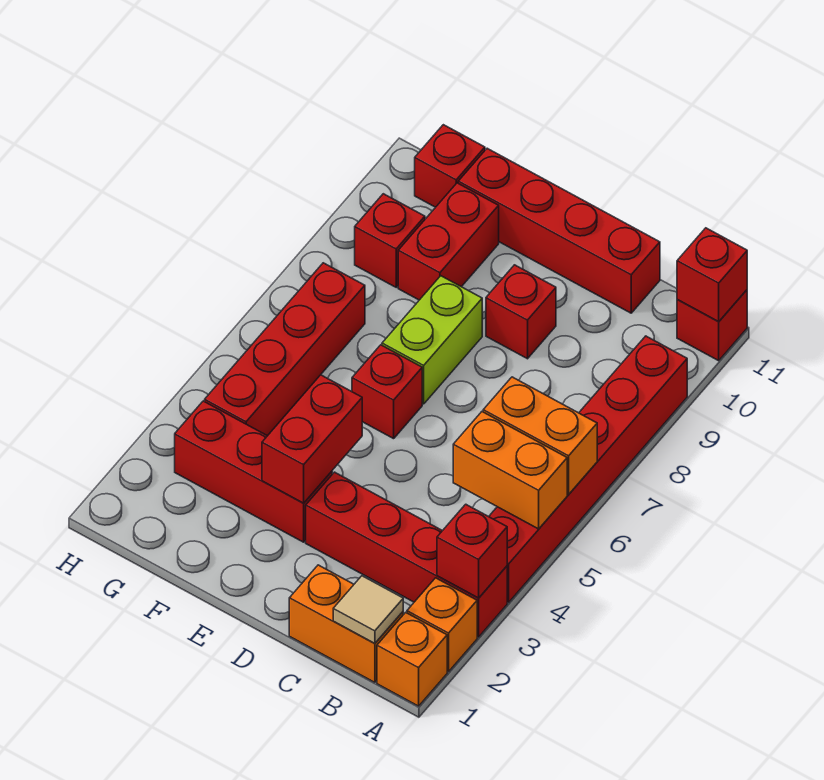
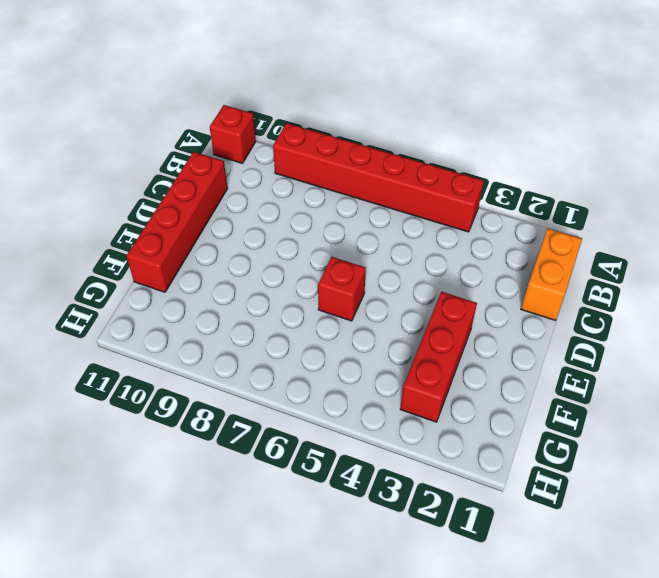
none -> orange brick A1 level 1
none -> orange brick A2 level 1
none -> red brick A3:D3 level 1

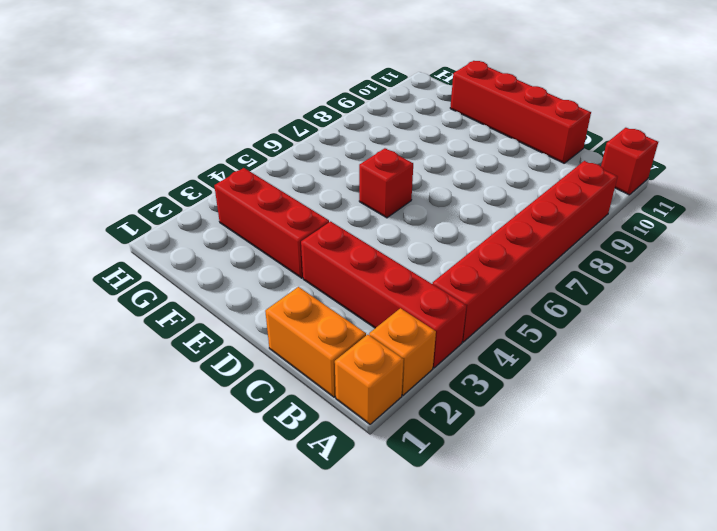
none -> red brick D9 level 1
none -> lime brick E7:E8 level 1
none -> red brick F9:F10 level 1

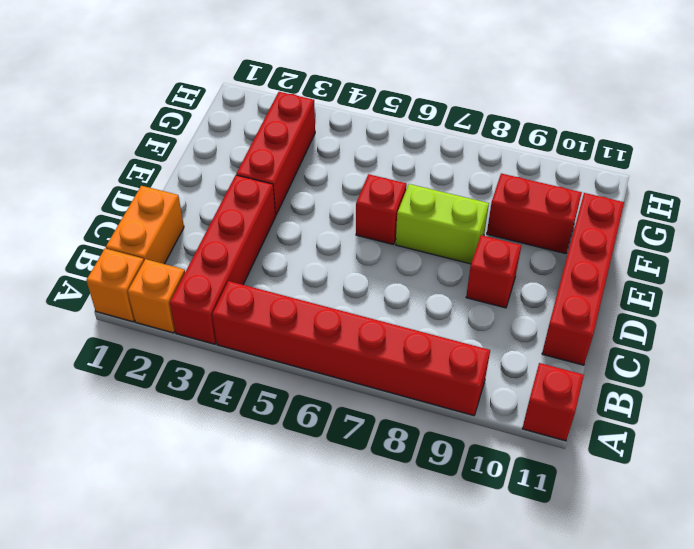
none -> red brick G4:G7 level 1
none -> red brick G9 level 1
none -> red brick G11 level 1

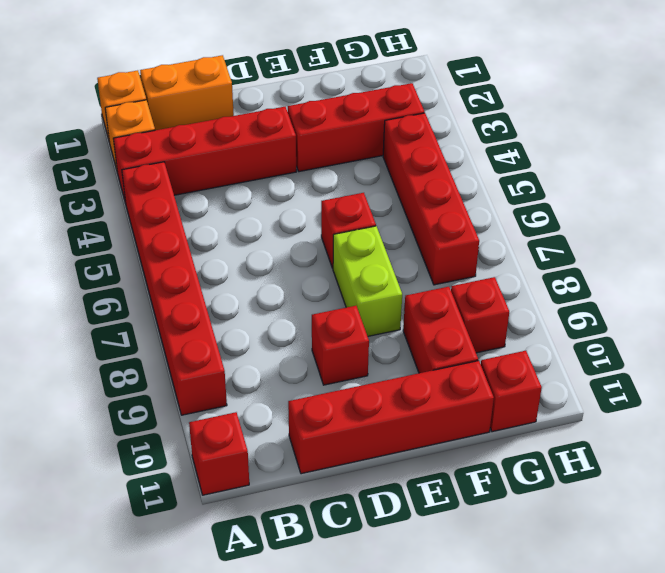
none -> red brick A3 level 2
none -> orange brick A5:B5 level 2
none -> orange brick A6:B6 level 2

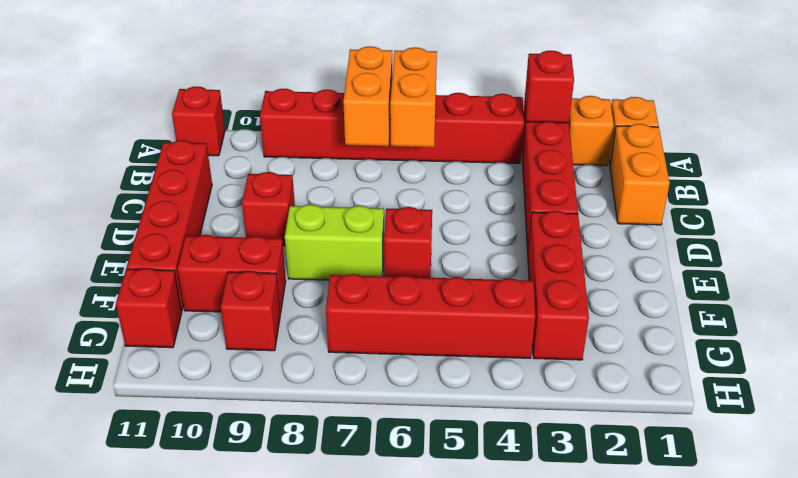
orange brick A7:B7 level 2 -> orange brick A5:B5 level 2
none -> red brick A11 level 2
none -> tan tile B1 level 2
none -> red brick E3:E4 level 2

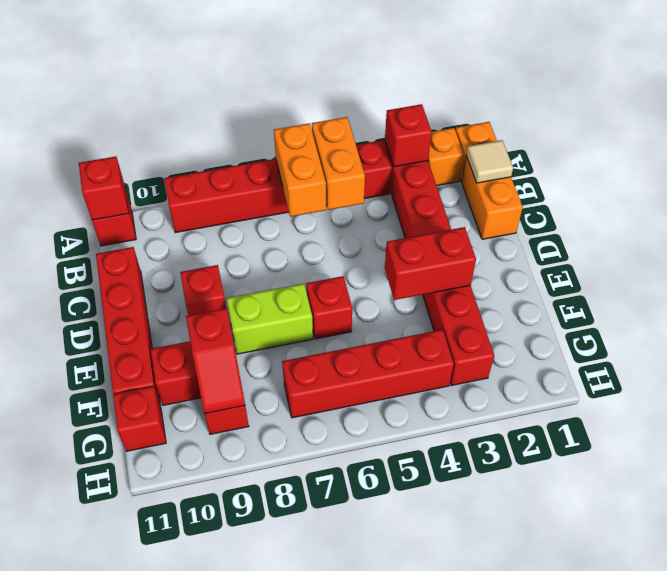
red slope F9:G9 level 2 top F -> none

